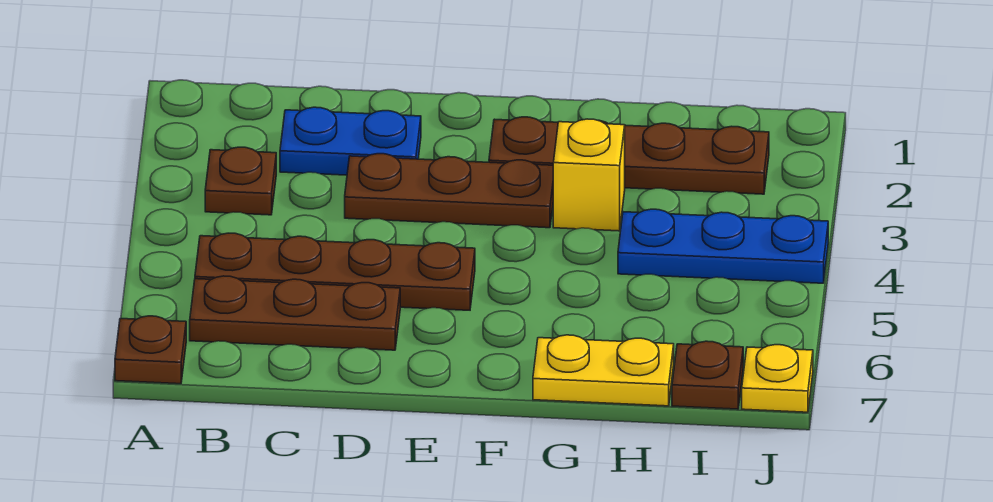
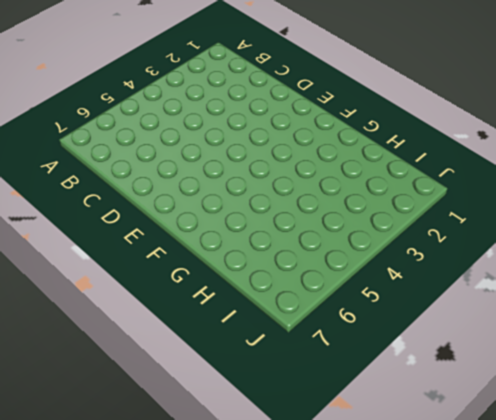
none -> brown plate A7 level 1
none -> brown plate B3 level 1
none -> brown plate B5:E5 level 1

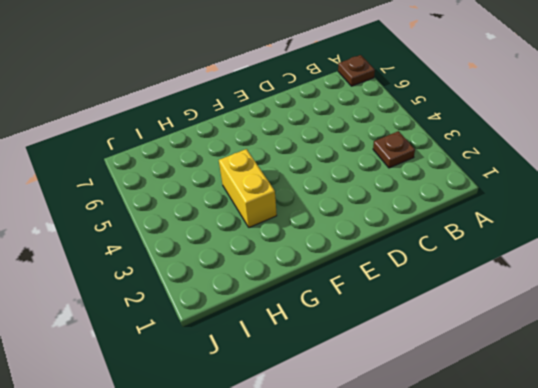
yellow brick G3:G4 level 1 -> yellow brick G3 level 1
none -> brown plate B5:E5 level 1
none -> brown plate B6:D6 level 1
none -> blue plate C2:D2 level 1

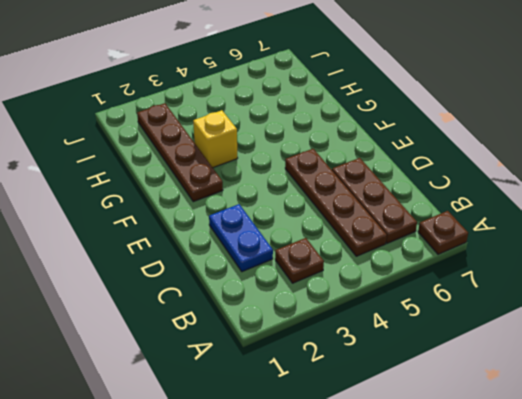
none -> brown plate D3:F3 level 1
none -> yellow plate G7:H7 level 1
none -> blue plate H4:J4 level 1

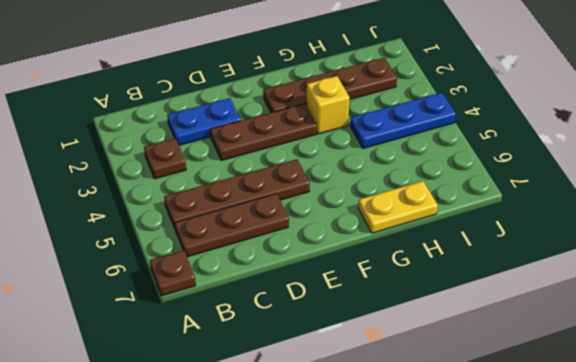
none -> brown plate I7 level 1
none -> yellow plate J7 level 1

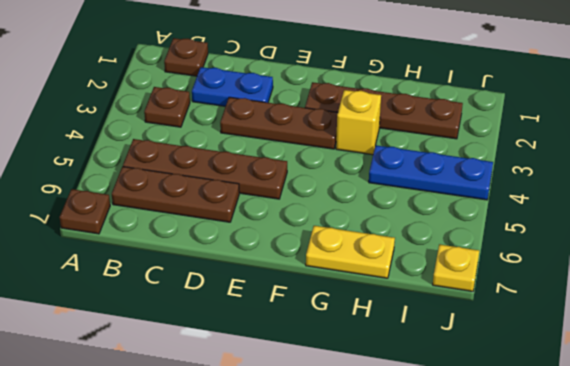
brown plate B1 level 1 -> brown plate I7 level 1

